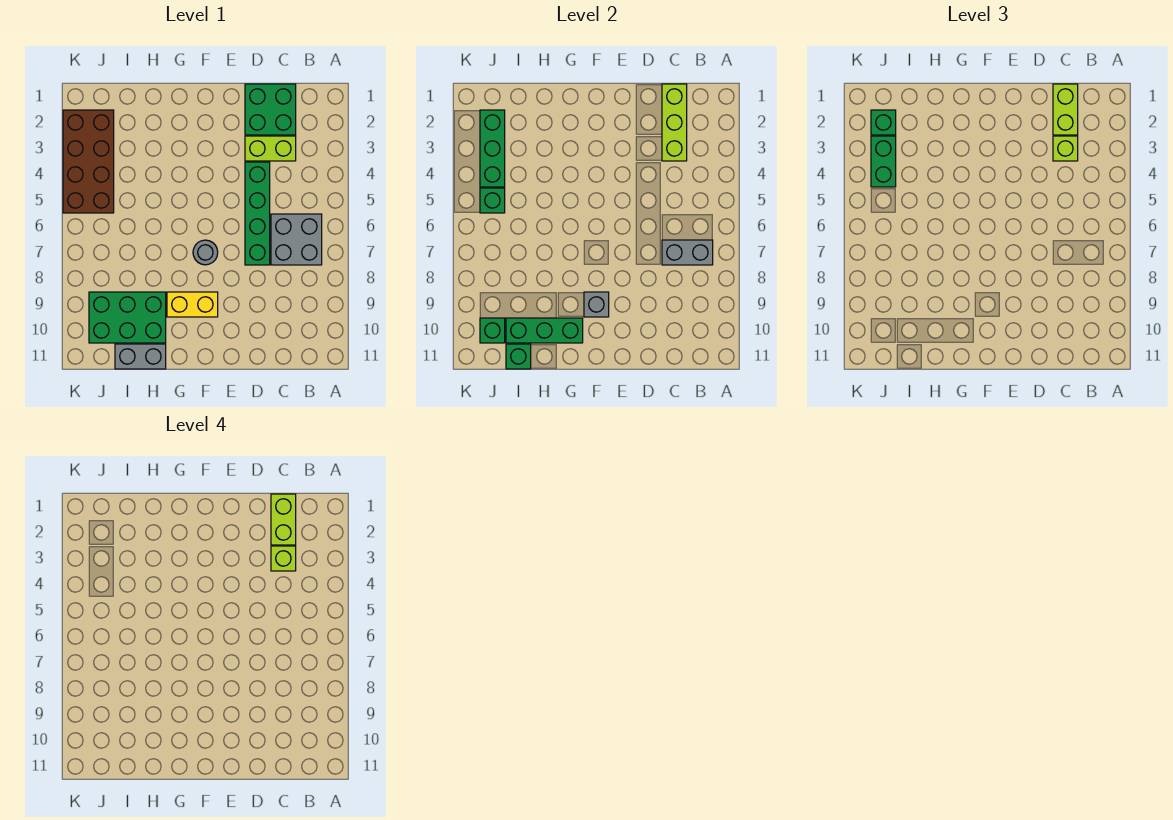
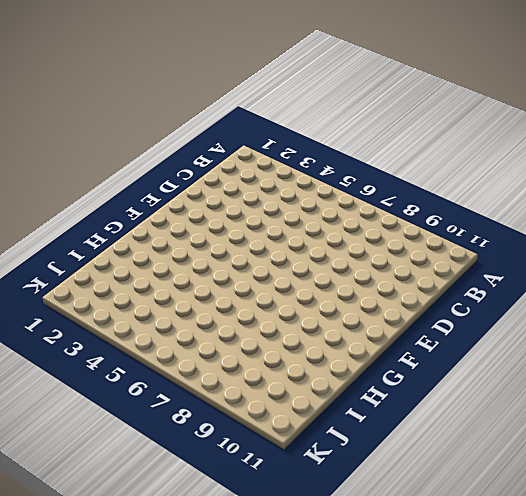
none -> grey brick B6:C7 level 1
none -> green brick C1:D2 level 1
none -> lime brick C3:D3 level 1

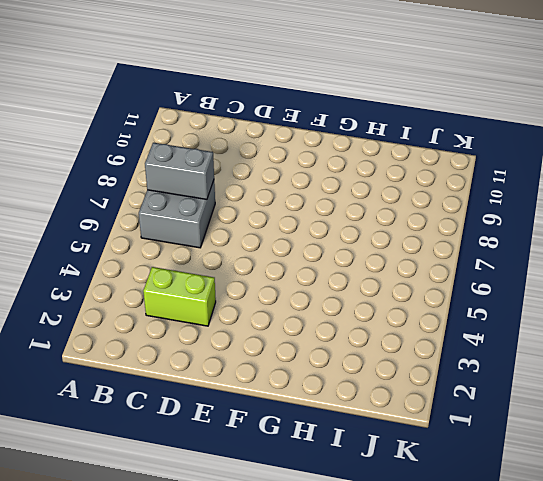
none -> green brick C1:D2 level 1
none -> green brick D4:D7 level 1
none -> grey round brick F7 level 1

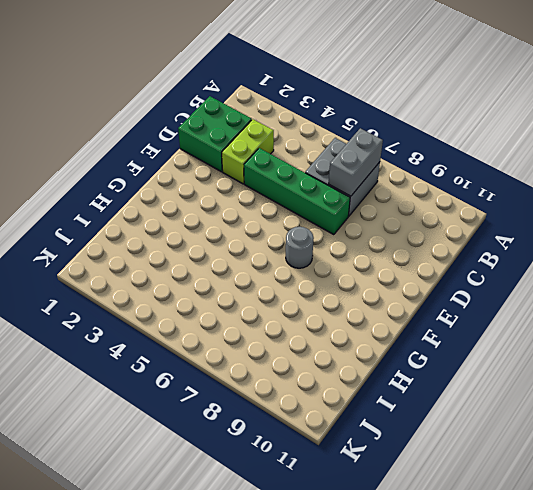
none -> yellow brick F9:G9 level 1
none -> green brick H9:J10 level 1
none -> grey brick H11:I11 level 1

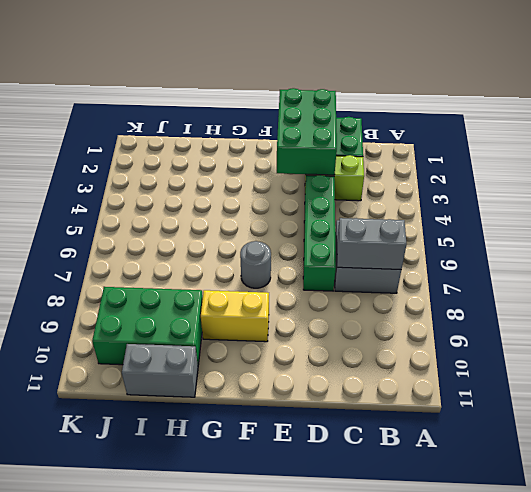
green brick D1:E3 level 2 -> none
none -> brown brick J2:K5 level 1
none -> lime brick C1:C3 level 2
none -> grey brick F9 level 2

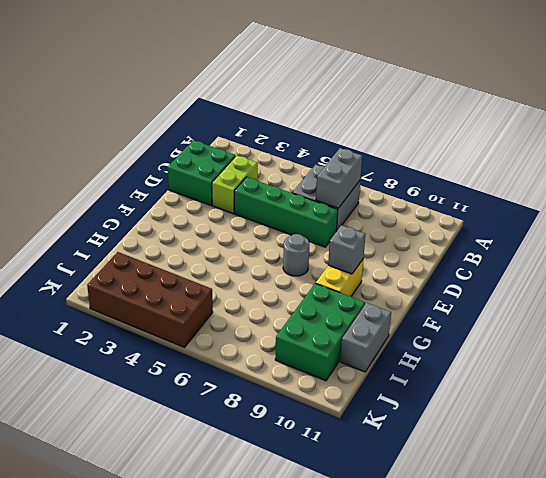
none -> lime brick C1:C3 level 2
none -> green brick G10:I10 level 2
none -> green brick I11 level 2

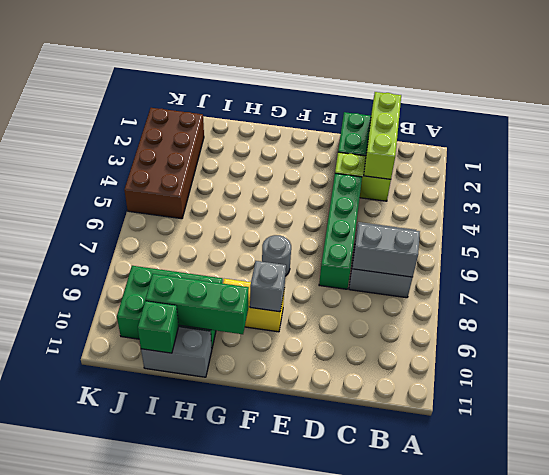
none -> green brick J2:J4 level 2
none -> green brick J5 level 2
none -> green brick J10 level 2

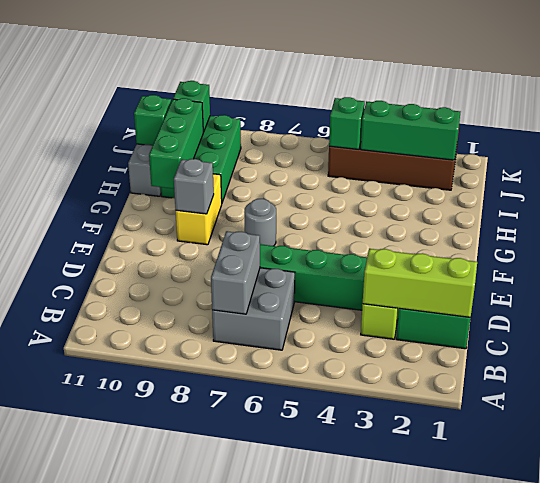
none -> lime brick C1:C2 level 3
none -> lime brick C3 level 3
none -> green brick J2 level 3

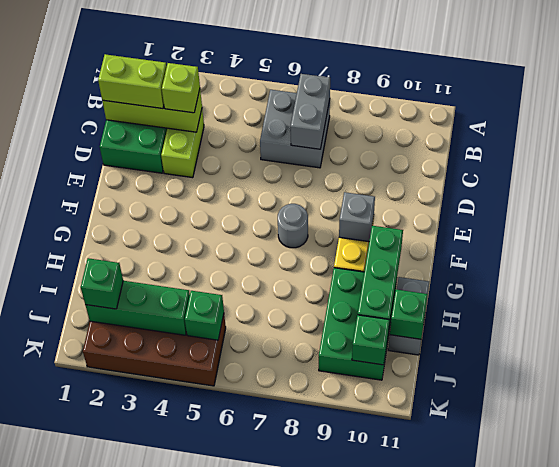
none -> green brick D4:D7 level 1
none -> green brick J3:J4 level 3
none -> lime brick C1:C2 level 4

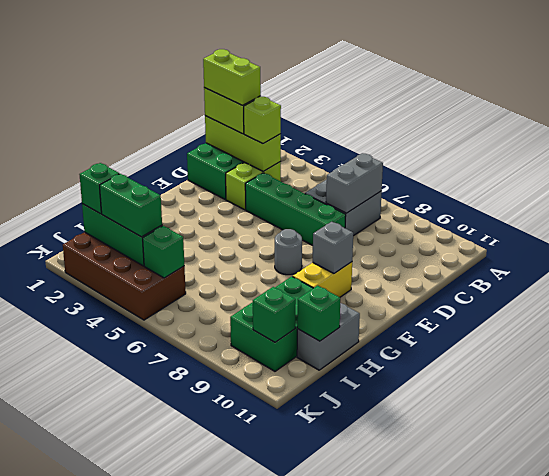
none -> green brick G10:I10 level 2
none -> lime brick C3 level 4

